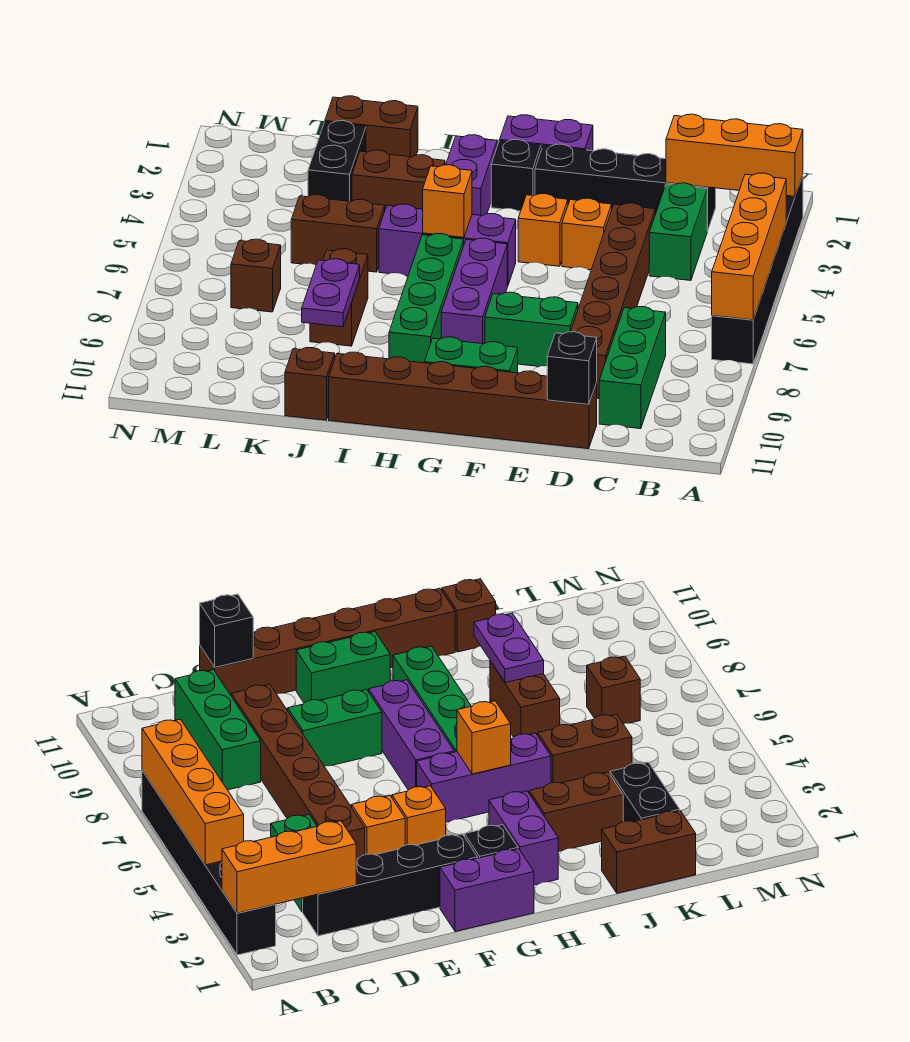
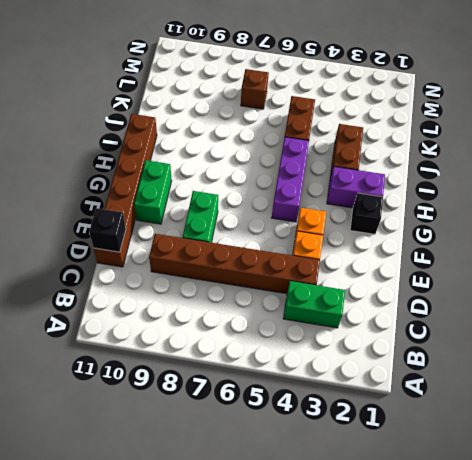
none -> black brick A2:A7 level 1
none -> black brick C2:F2 level 1
none -> green brick C8:C10 level 1

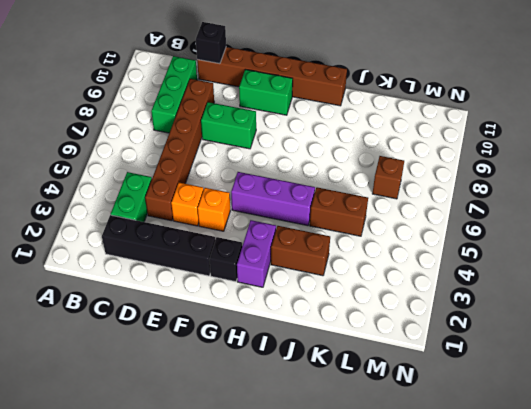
none -> black brick A2:A7 level 1
none -> purple brick F1:G1 level 1
none -> purple brick G6:G8 level 1

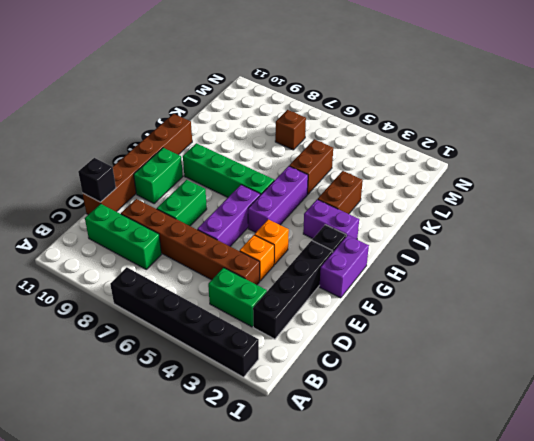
purple brick E6:G6 level 1 -> purple brick G6:G8 level 1
none -> brown brick J1:K1 level 1
none -> brown brick J7:J8 level 1
none -> brown brick J11 level 1

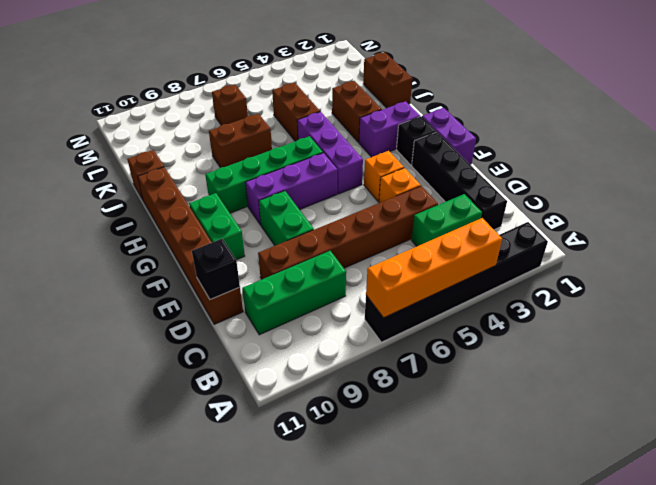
none -> black brick K2:K3 level 1
none -> orange brick A2:C2 level 2
none -> orange brick H5 level 2

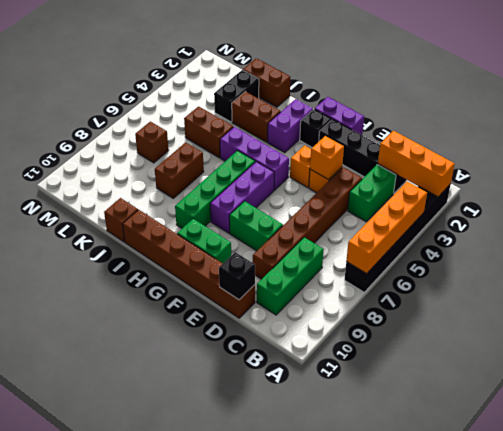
orange brick E4 level 2 -> orange brick H5 level 2
none -> purple plate J8:J9 level 2

